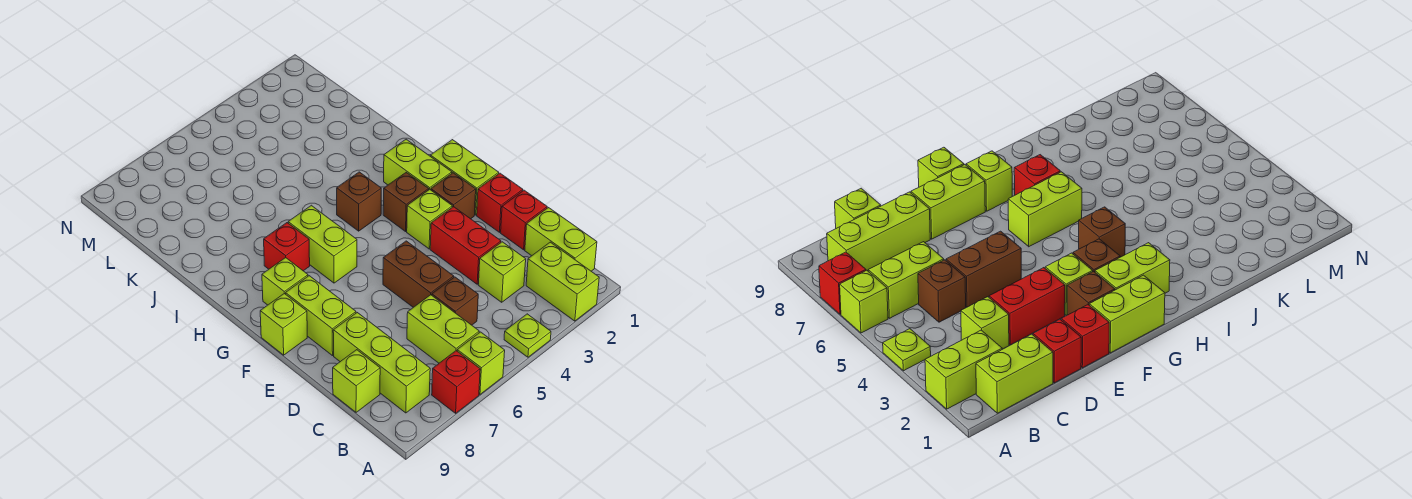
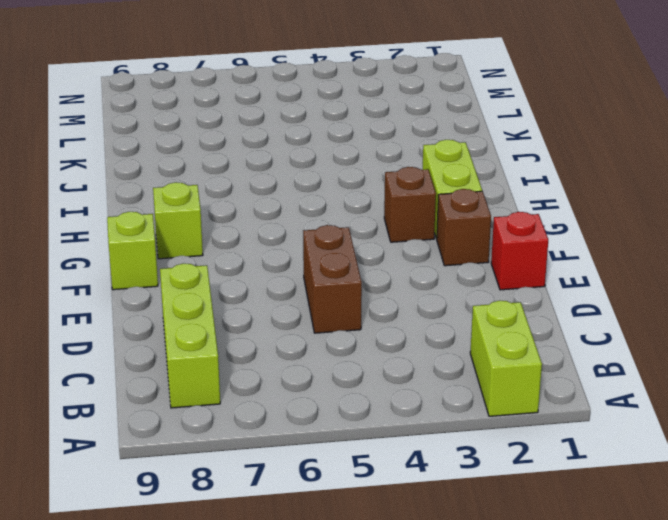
none -> lime plate A4 level 1
none -> lime brick A6 level 1
none -> red brick A7 level 1

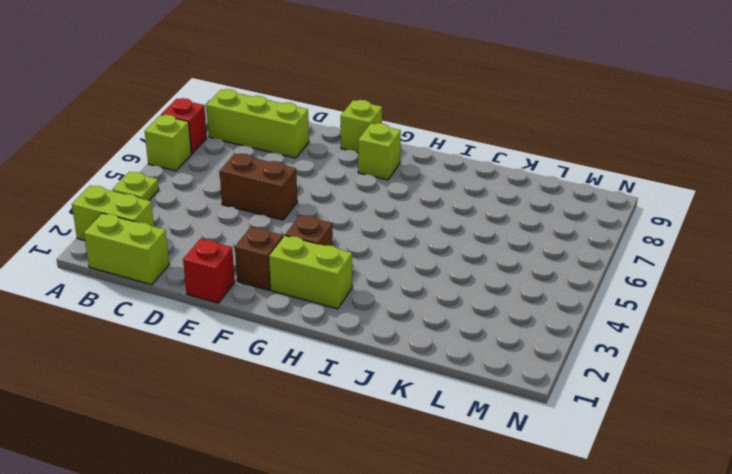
none -> lime brick B6:C6 level 1
none -> lime brick C3 level 1
none -> brown brick C5 level 1

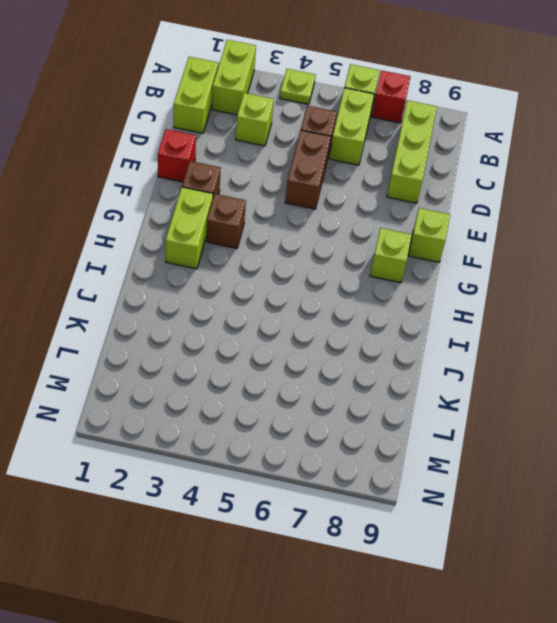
none -> lime brick C9 level 1
none -> red brick D1 level 1
none -> red brick D3:E3 level 1

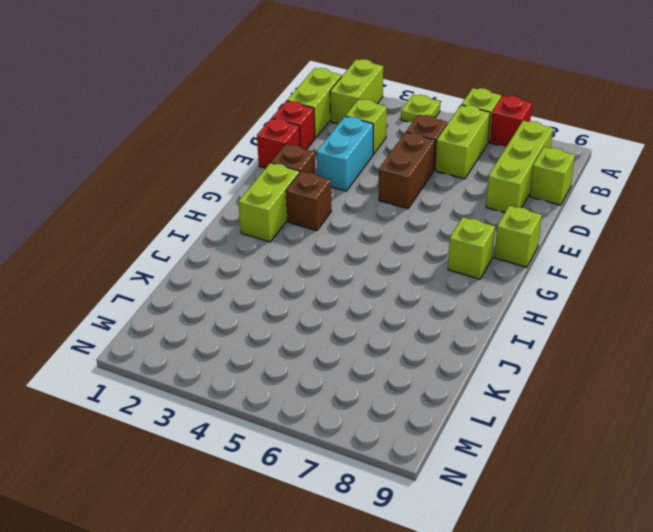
cyan brick D3:E3 level 1 -> red brick D3:E3 level 1
none -> lime brick E8:F8 level 1
none -> lime brick F1:G1 level 1
none -> lime brick F3 level 1

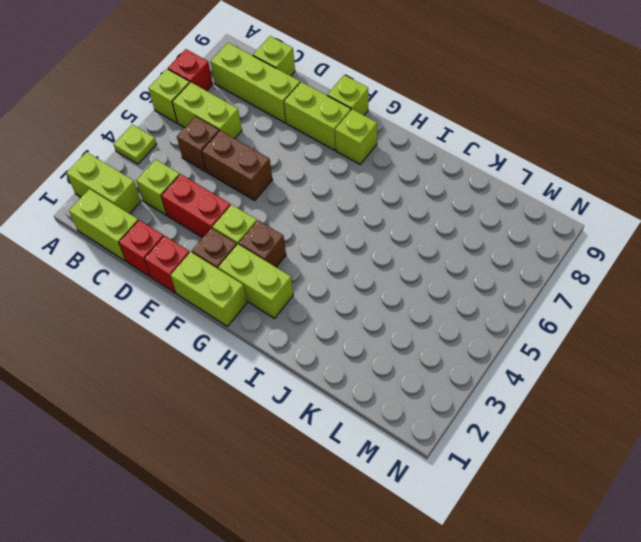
none -> lime brick G6:H6 level 1
none -> brown brick H4 level 1
none -> red brick H7 level 1

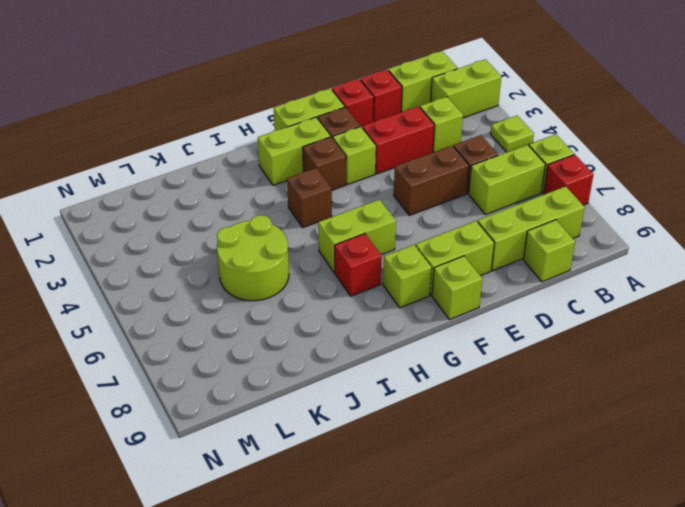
lime round brick J5:K6 level 1 -> none

